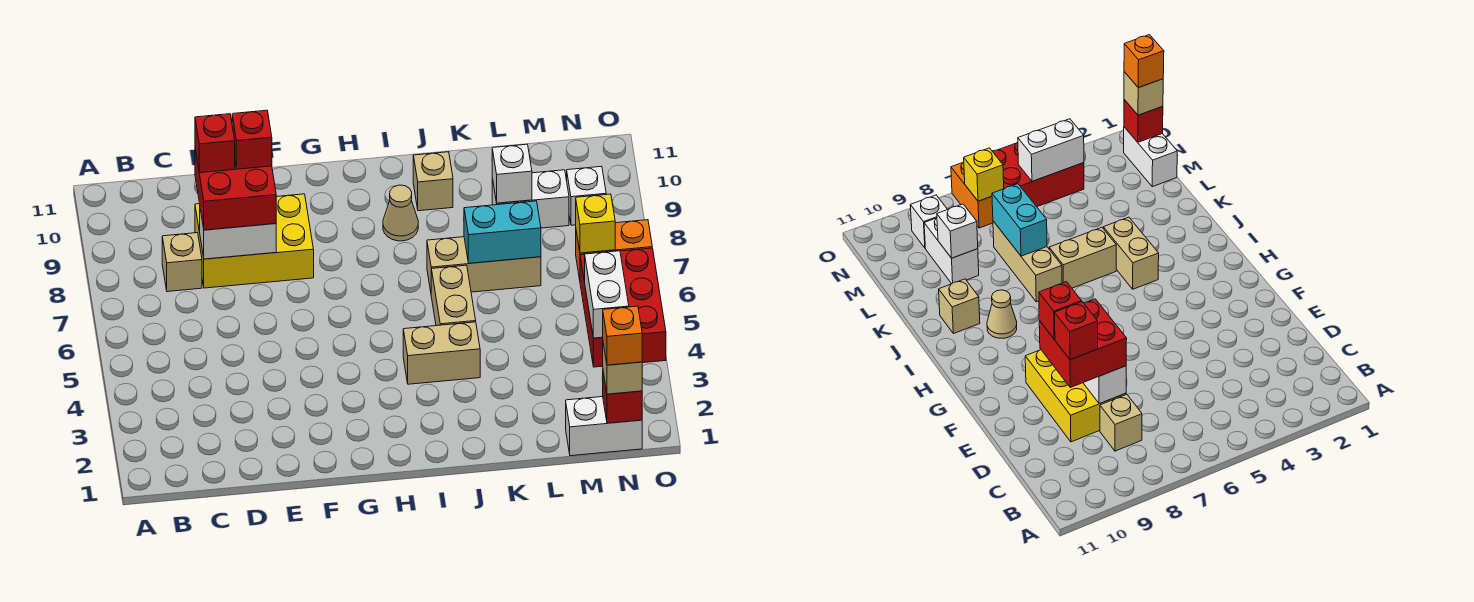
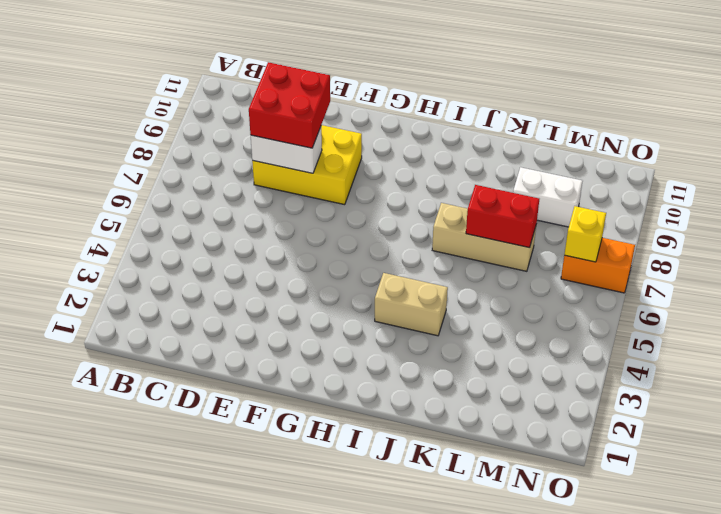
red brick K7:L7 level 2 -> cyan brick K7:L7 level 2
none -> tan brick C8 level 1
none -> tan cone I9 level 1
none -> tan brick J5:J6 level 1

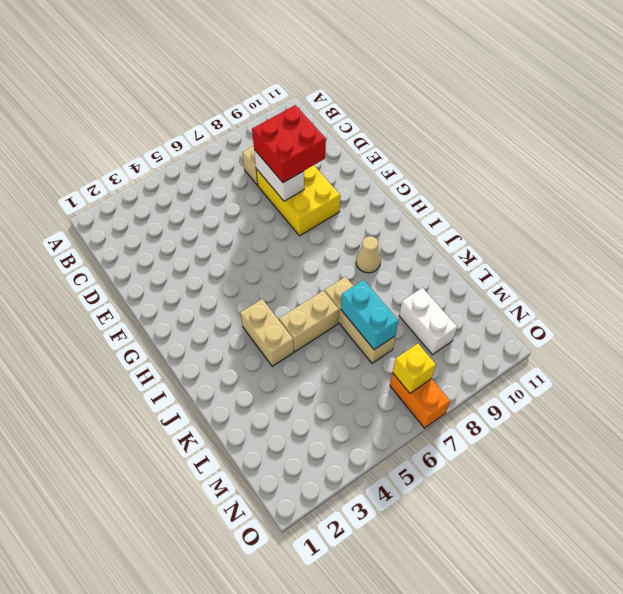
none -> tan brick J10 level 1
none -> white brick M1:N1 level 1
none -> red brick N4:O6 level 1

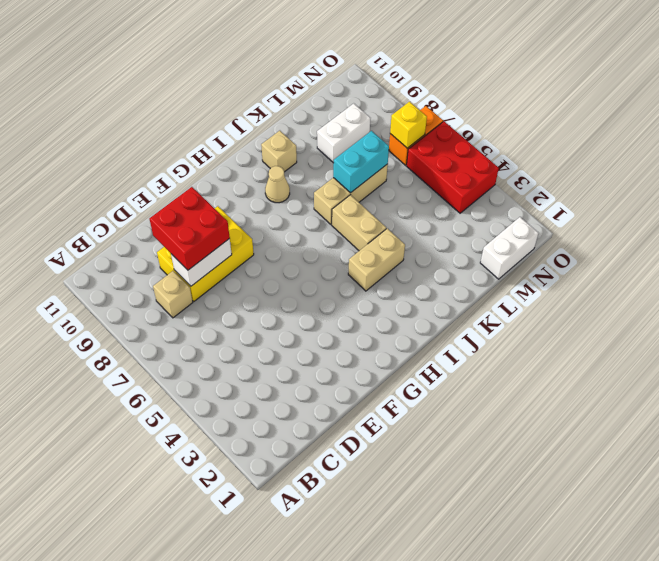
none -> white brick N9 level 1
none -> white brick L9 level 2
none -> red brick N1 level 2

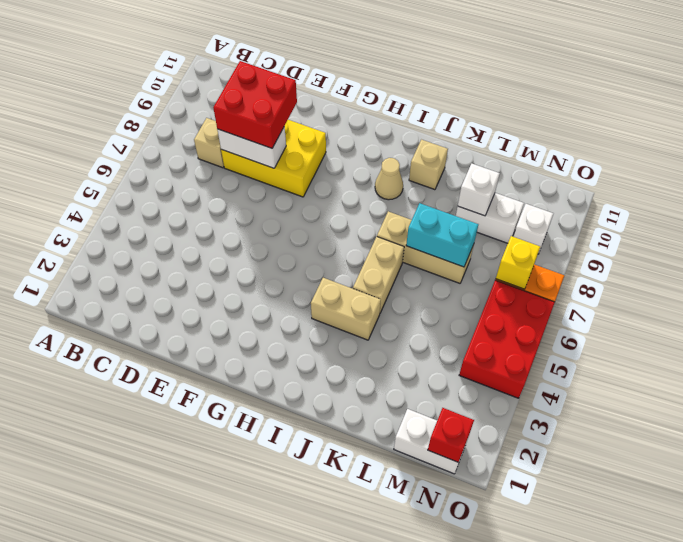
none -> white brick N4:N5 level 2
none -> tan brick N1 level 3
none -> red brick D9 level 4

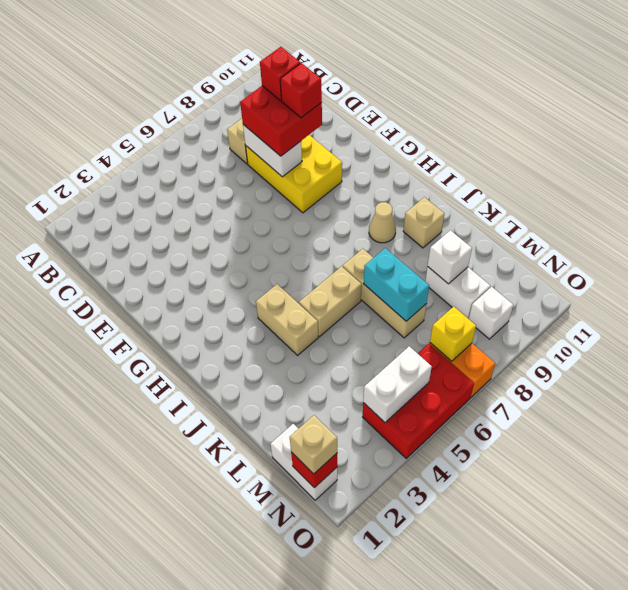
none -> orange brick N1 level 4

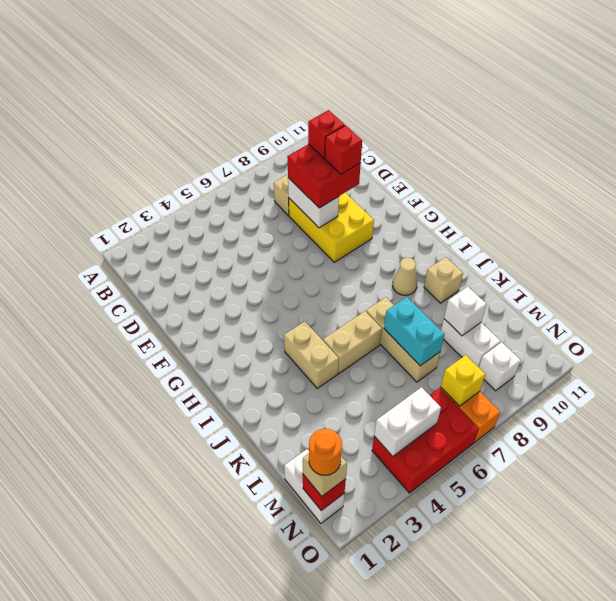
orange round brick N1 level 4 -> orange brick N1 level 4

